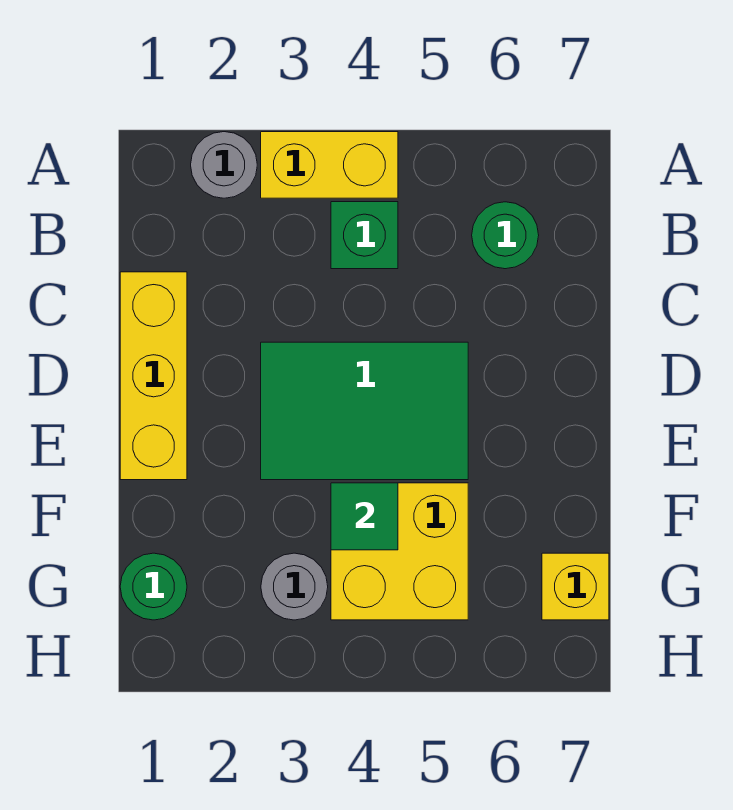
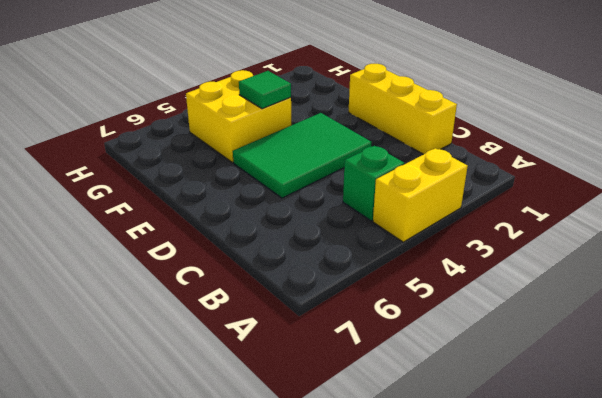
none -> grey round brick A2 level 1
none -> green round brick B6 level 1

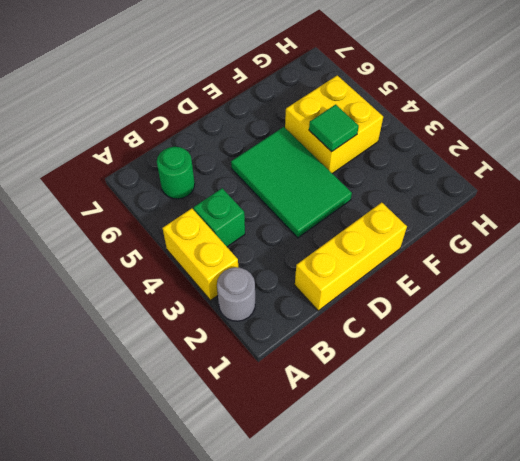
none -> green round brick G1 level 1
none -> grey round brick G3 level 1

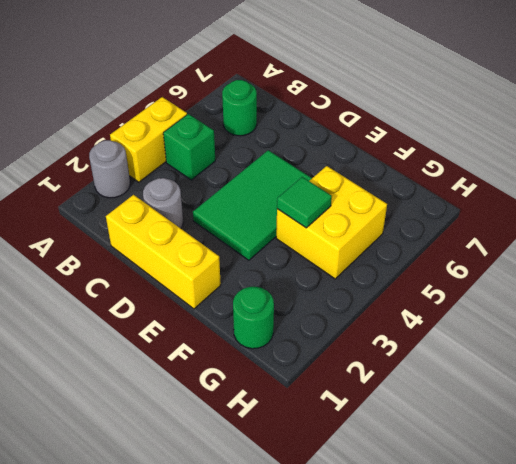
grey round brick C2 level 1 -> grey round brick G3 level 1
none -> yellow brick G7 level 1

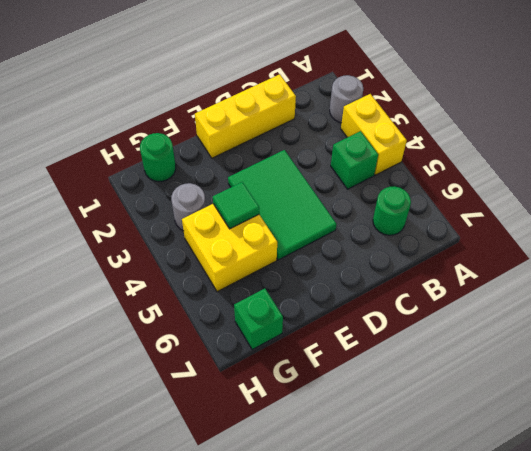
green brick G7 level 1 -> yellow brick G7 level 1

